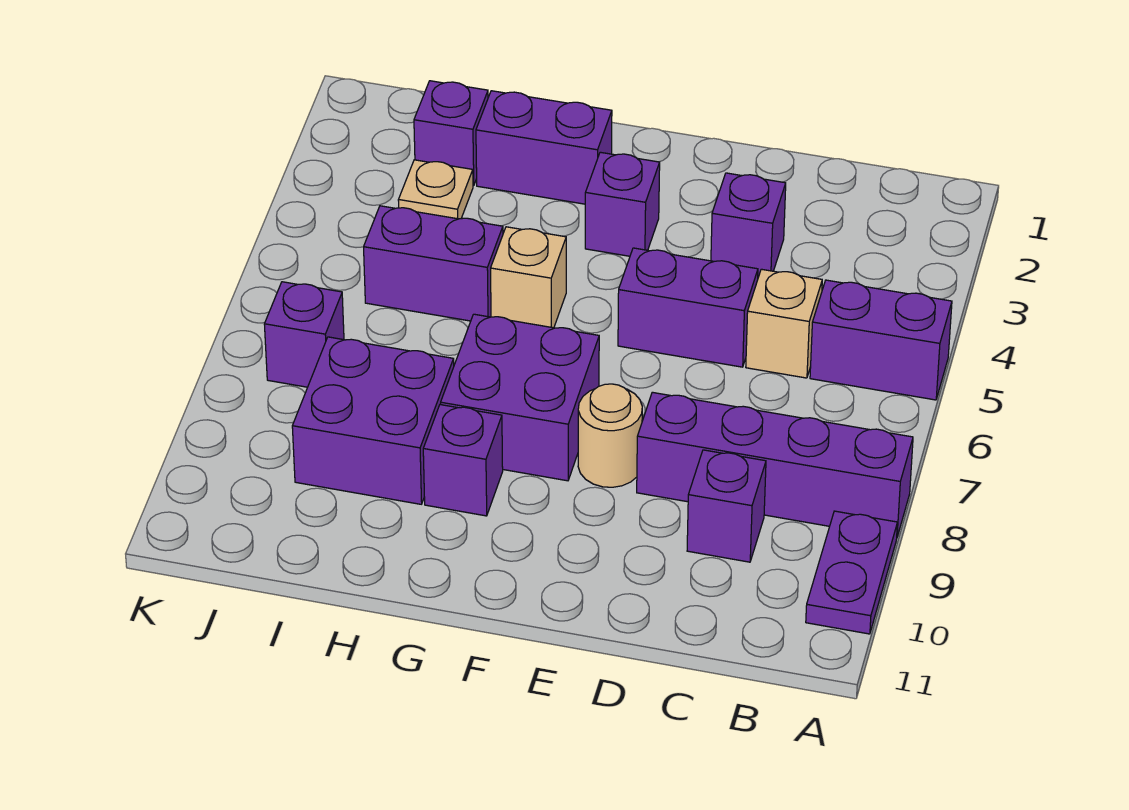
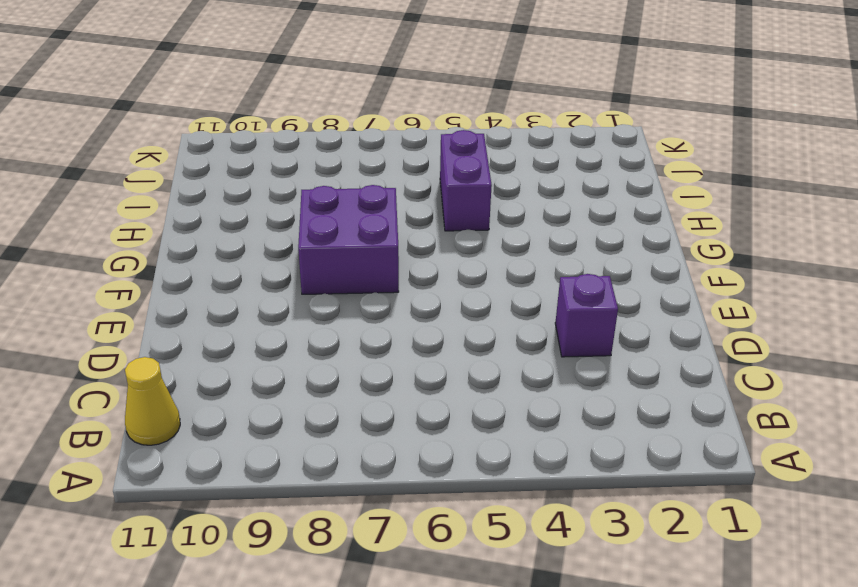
yellow cone B11 level 1 -> none
none -> purple brick A5:B5 level 1
none -> purple brick A8:D8 level 1
none -> purple plate A9:A10 level 1

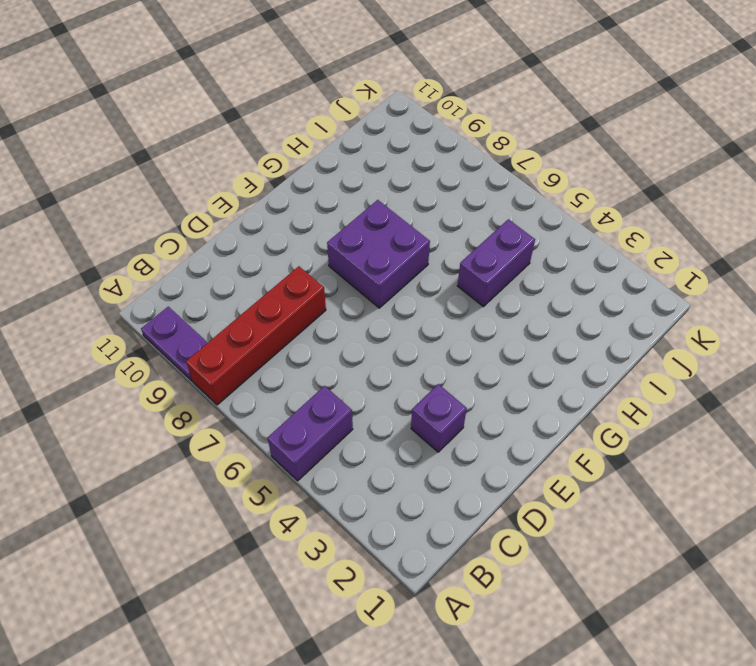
red brick A8:D8 level 1 -> purple brick A8:D8 level 1
none -> tan brick C5 level 1
none -> purple brick C9 level 1
none -> purple brick D5:E5 level 1

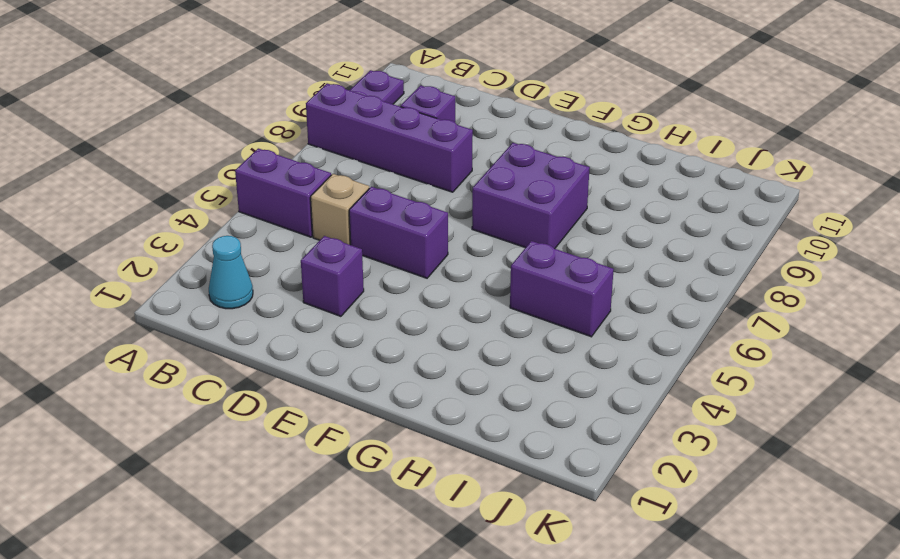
cyan cone B2 level 1 -> none
none -> tan round brick E8 level 1
none -> purple brick F3 level 1
none -> purple brick G2:H2 level 1

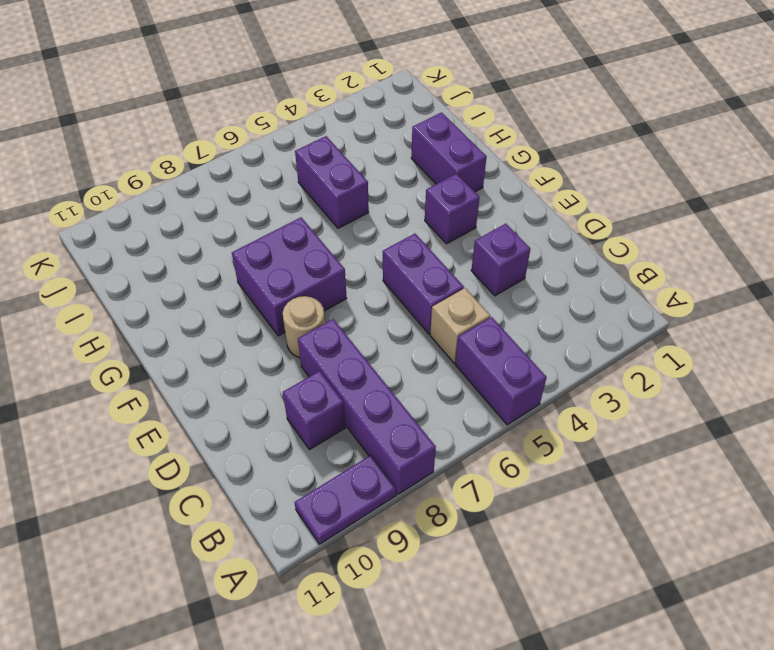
none -> tan brick G5 level 1
none -> purple brick G9 level 1
none -> purple brick H8:I9 level 1

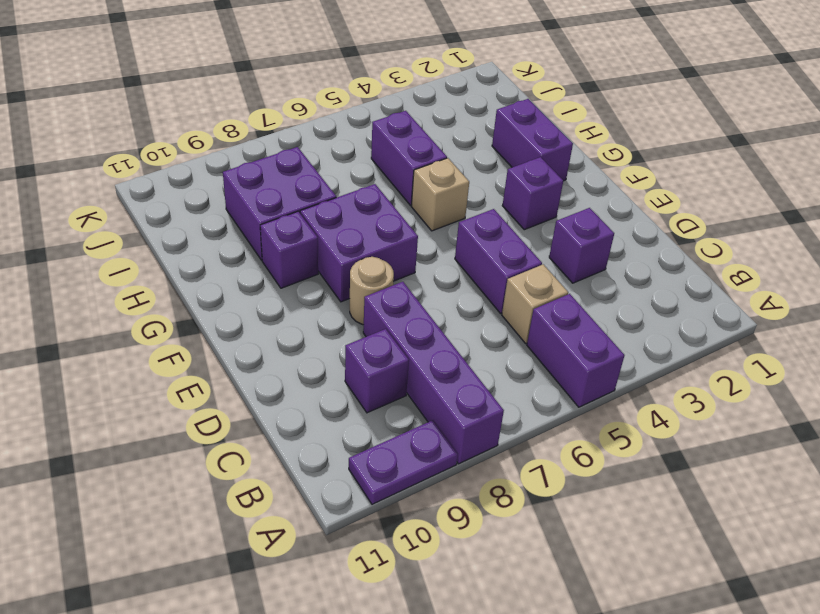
none -> purple brick I2 level 1
none -> tan plate I3 level 1
none -> purple brick J7 level 1

